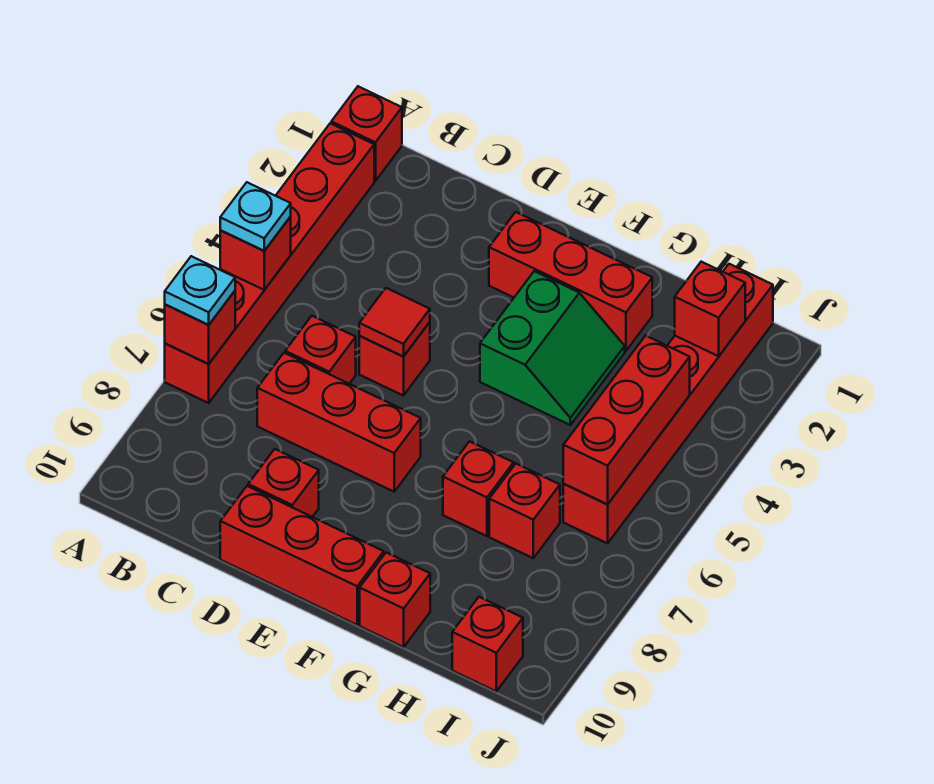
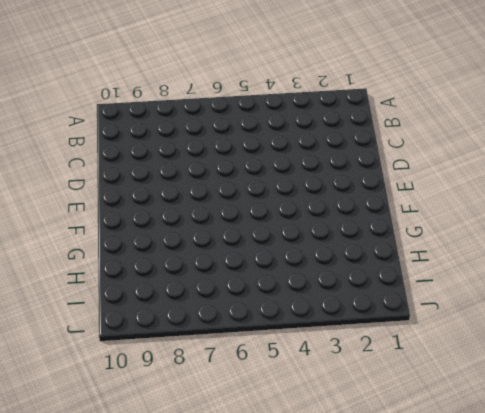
none -> red brick A1 level 1
none -> red brick A2:A7 level 1
none -> red brick C6 level 1

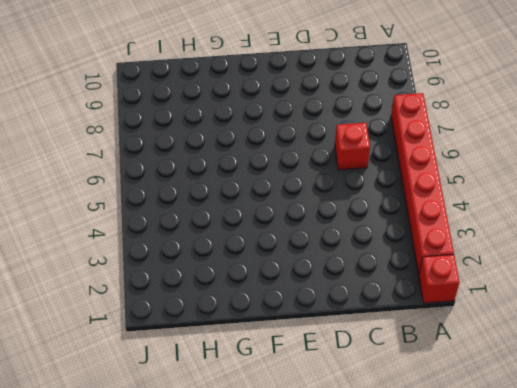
none -> red brick C7:E7 level 1
none -> red brick D5 level 1
none -> red brick D9 level 1

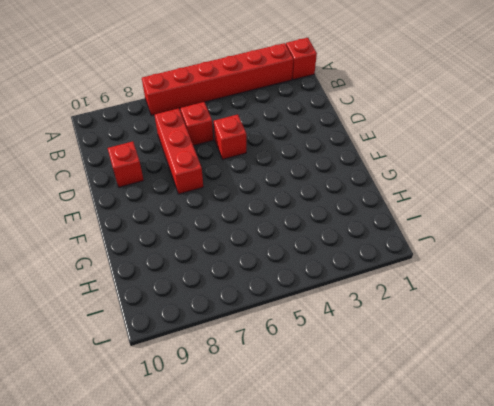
none -> red brick D10:F10 level 1
none -> red brick E2:G2 level 1
none -> green slope F3:G4 level 1 top F

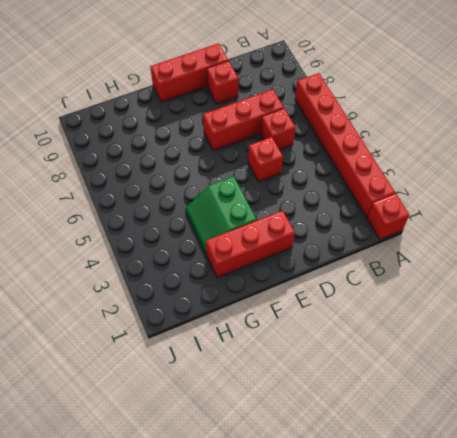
none -> red brick G7 level 1
none -> red brick G10 level 1
none -> red brick H7 level 1

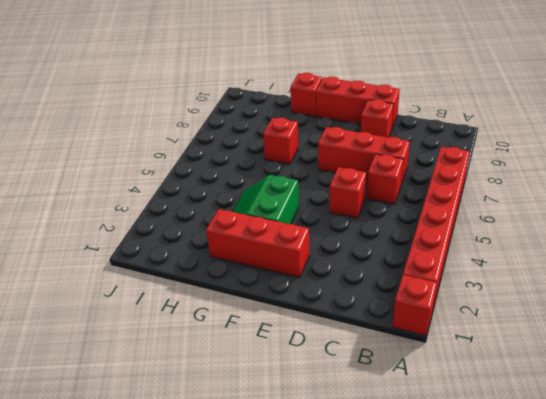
none -> red brick H7 level 1
none -> red brick I1:I6 level 1
none -> red brick I10 level 1

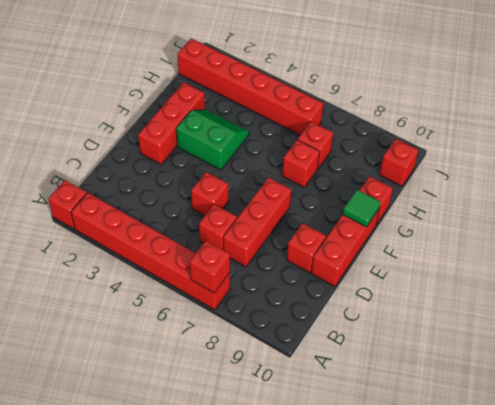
green tile F10 level 2 -> none
none -> red brick A5 level 2
none -> red tile D5 level 2
none -> red brick I2 level 2

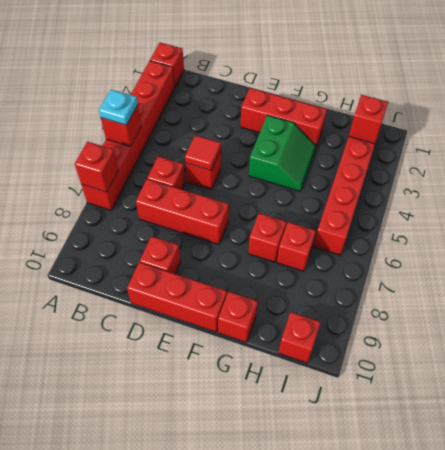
none -> red brick I4:I6 level 2
none -> cyan plate A7 level 3

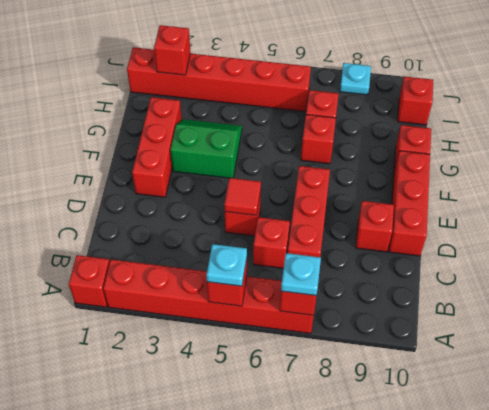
cyan plate J8 level 1 -> none
none -> red brick I4:I6 level 2

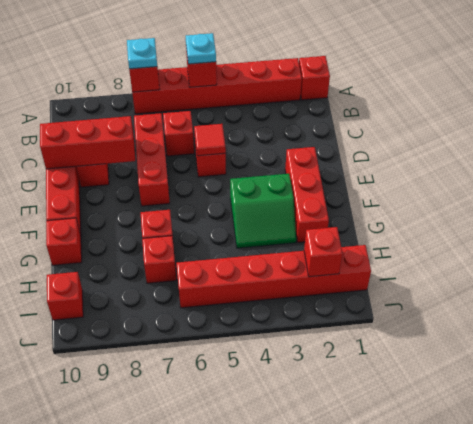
red brick D8:D10 level 2 -> red brick I4:I6 level 2

